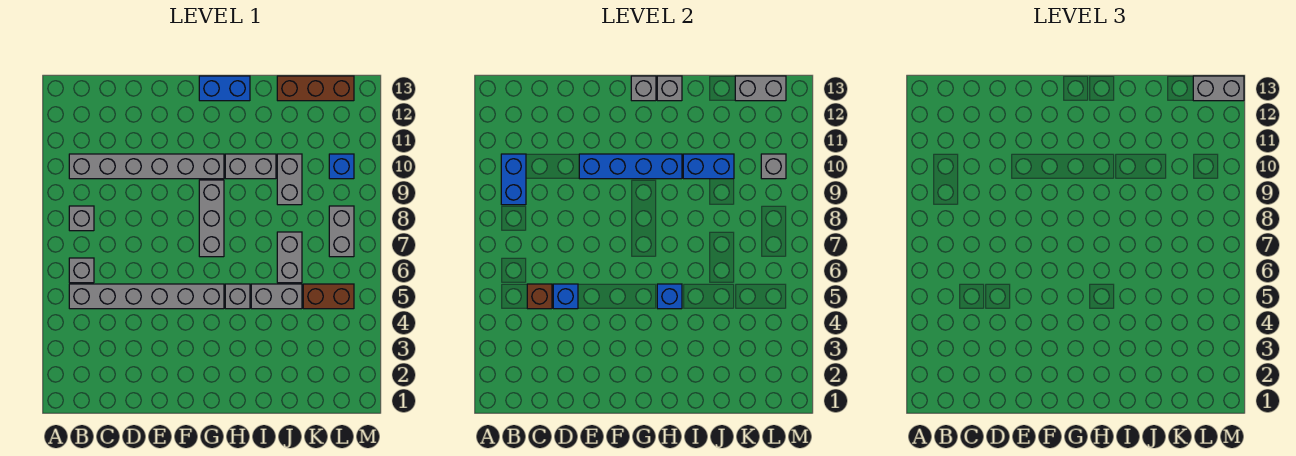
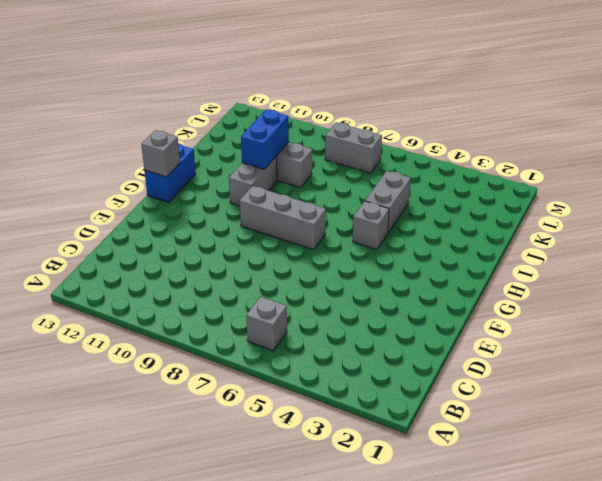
none -> grey brick B5:G5 level 1
none -> grey brick B8 level 1
none -> grey brick B10:G10 level 1

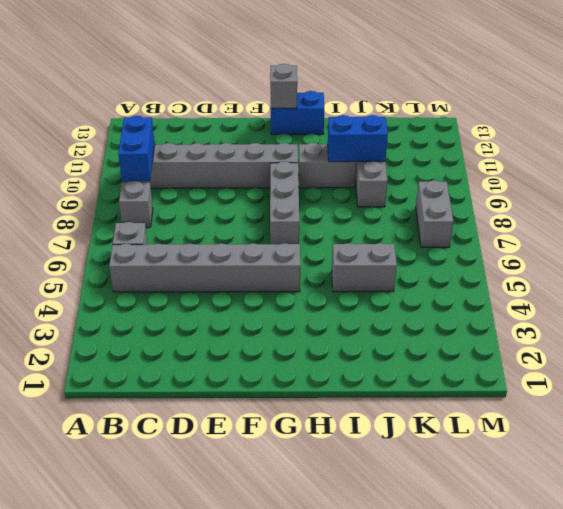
none -> grey brick H5 level 1
none -> grey brick J6:J7 level 1
none -> brown brick J13:L13 level 1

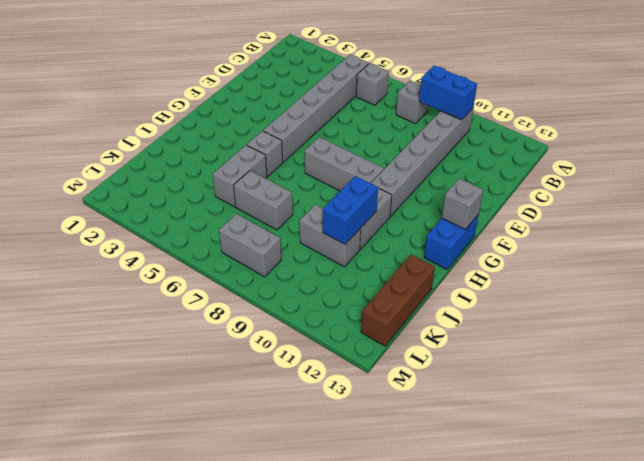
none -> brown brick K5:L5 level 1
none -> blue brick L10 level 1
none -> brown brick C5 level 2

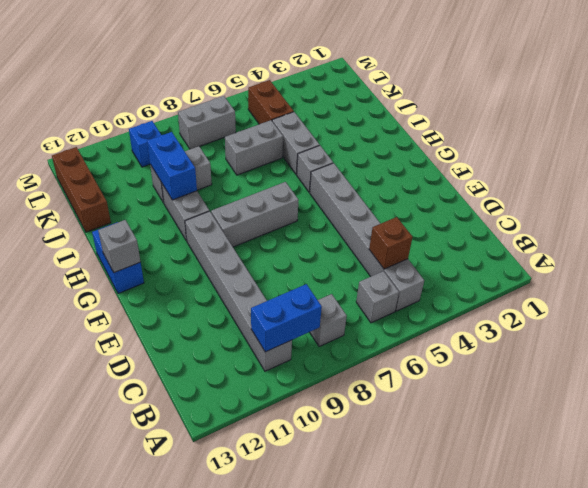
none -> blue brick D5 level 2
none -> blue brick E10:H10 level 2
none -> blue brick H5 level 2

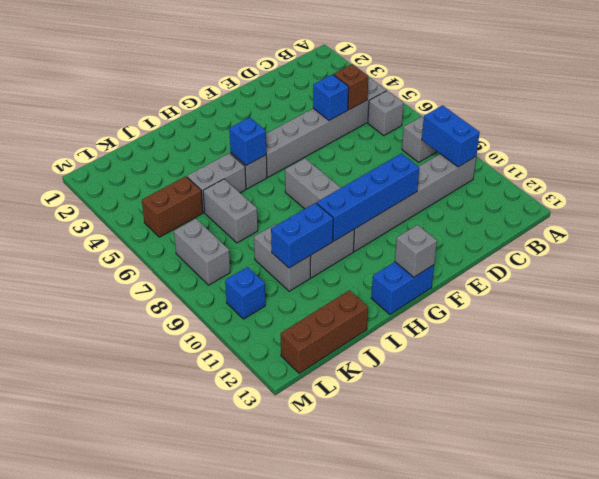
none -> grey brick H13 level 2
none -> grey brick K13:L13 level 2
none -> grey brick L10 level 2

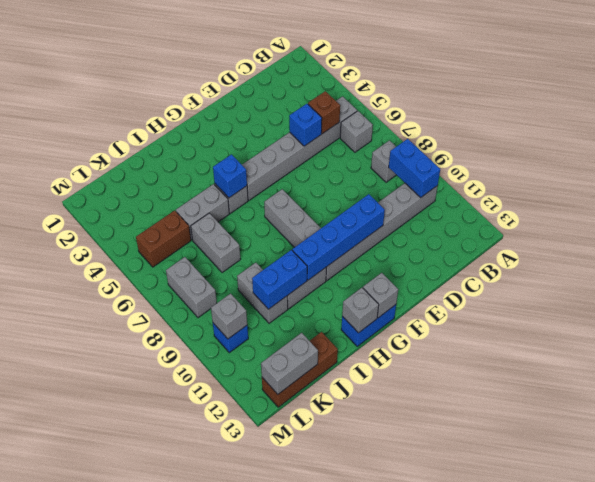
none -> grey brick L13:M13 level 3

